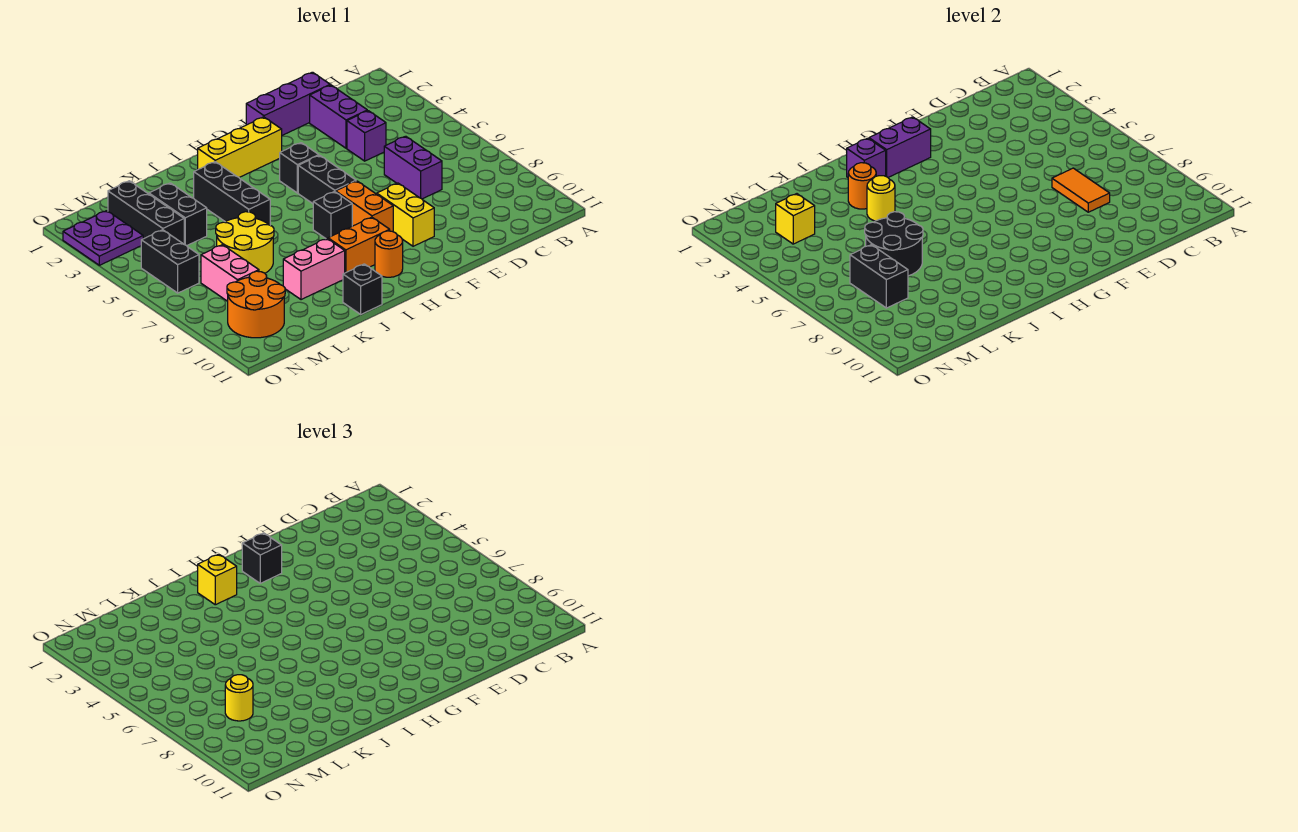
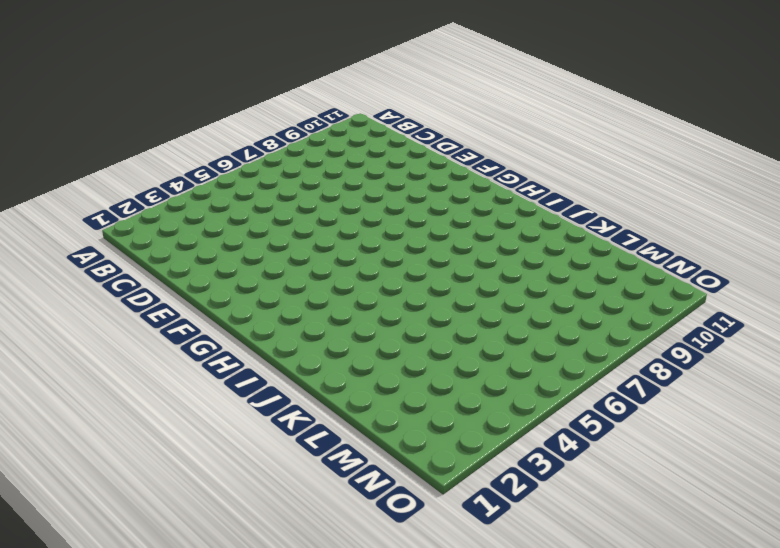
none -> purple brick D1:F1 level 1
none -> purple brick D2:D3 level 1
none -> purple brick D4 level 1
none -> purple brick D6:D7 level 1

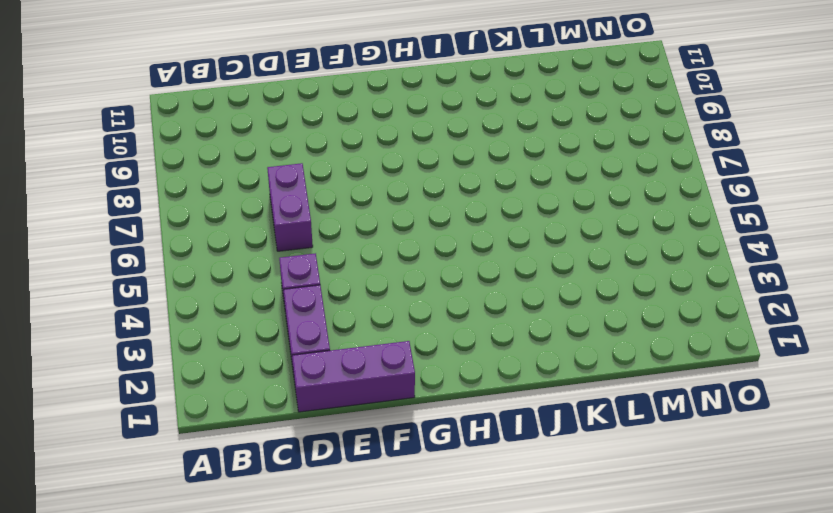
none -> yellow brick F8:F9 level 1
none -> yellow brick G2:I2 level 1
none -> black brick G4 level 1
none -> black brick G5:G6 level 1

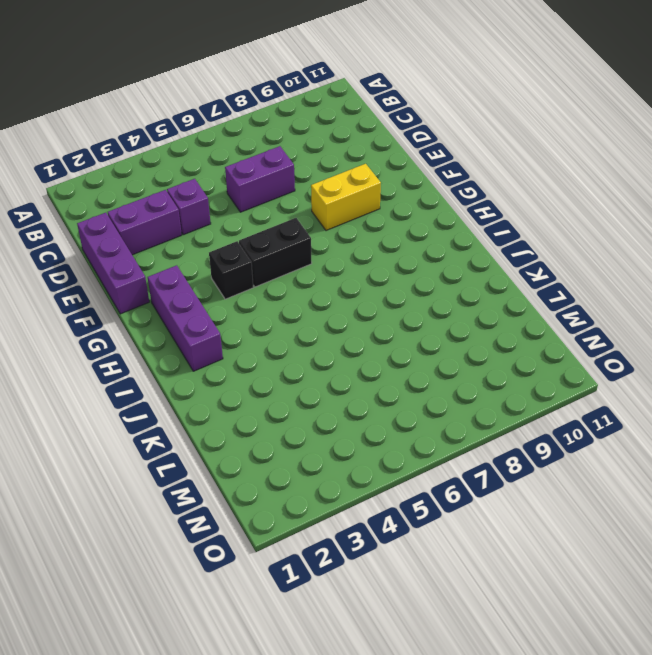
purple brick G2:I2 level 1 -> yellow brick G2:I2 level 1
none -> orange brick G7:G8 level 1
none -> black brick H7 level 1
none -> orange brick H9:I9 level 1
none -> orange round brick H10 level 1

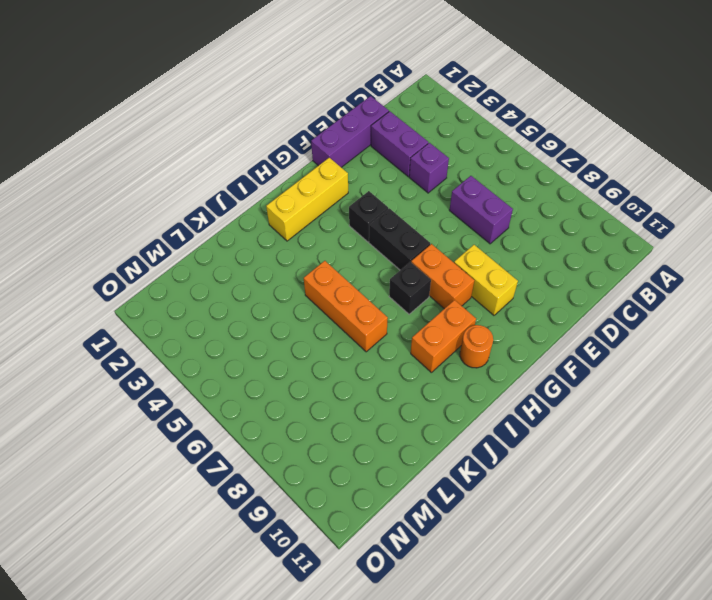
orange brick J5:J7 level 1 -> black brick J3:J5 level 1
none -> pink brick J9:K9 level 1
none -> black brick J11 level 1
none -> yellow round brick K6:L7 level 1
none -> black brick L3:L4 level 1

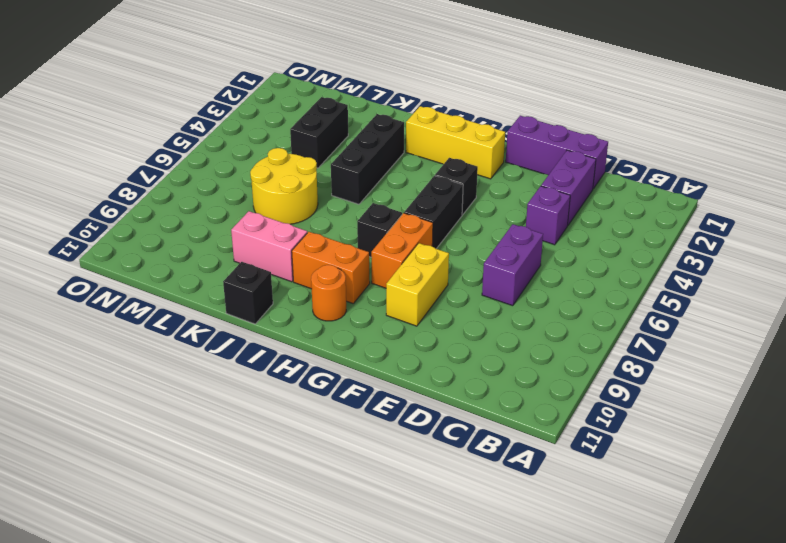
none -> black brick M2:M4 level 1
none -> pink brick M7:M8 level 1
none -> orange round brick M9:N10 level 1
none -> purple plate N2:O3 level 1

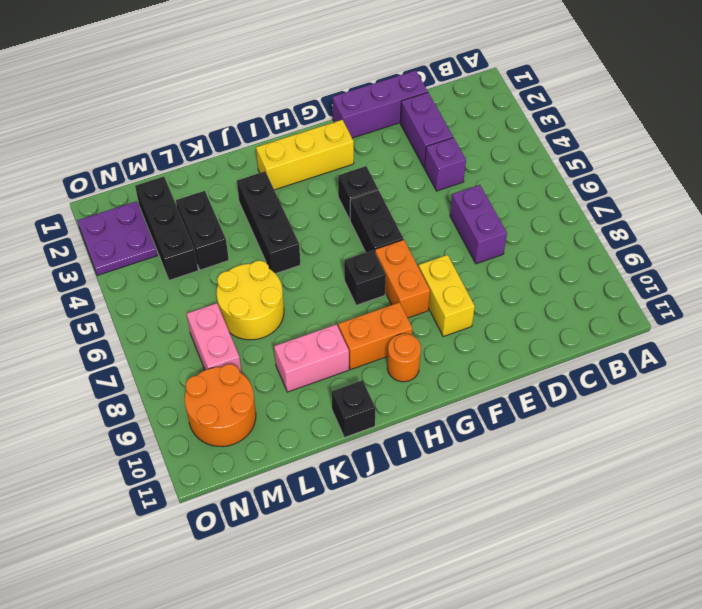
none -> black brick N5:N6 level 1
none -> orange tile D7:D8 level 2
none -> purple brick G2:H2 level 2
none -> purple brick I2 level 2

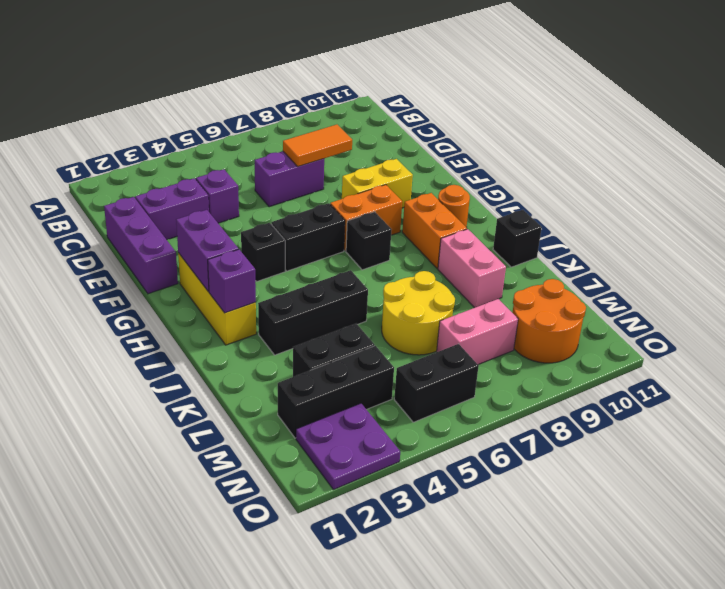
none -> orange round brick J3 level 2
none -> yellow round brick J4 level 2
none -> black round brick K6:L7 level 2
none -> yellow brick M3 level 2

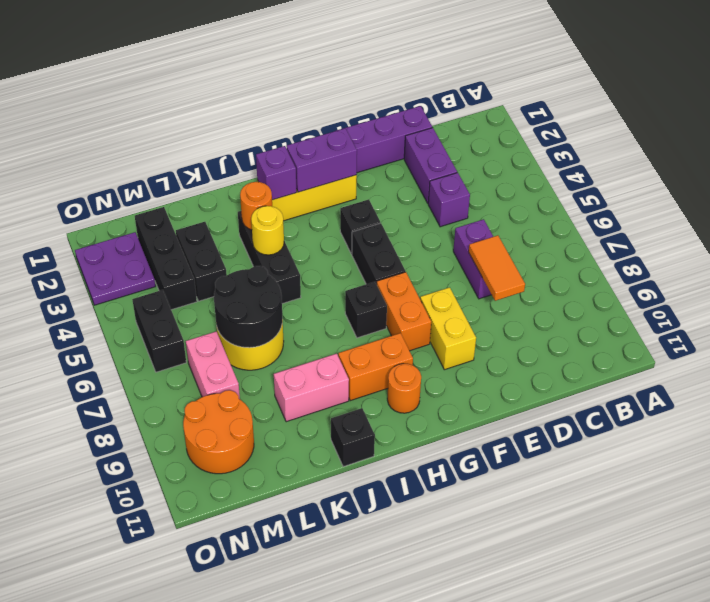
none -> yellow brick M3 level 2
none -> black brick M7:M8 level 2
none -> black brick G2 level 3
none -> yellow brick I2 level 3

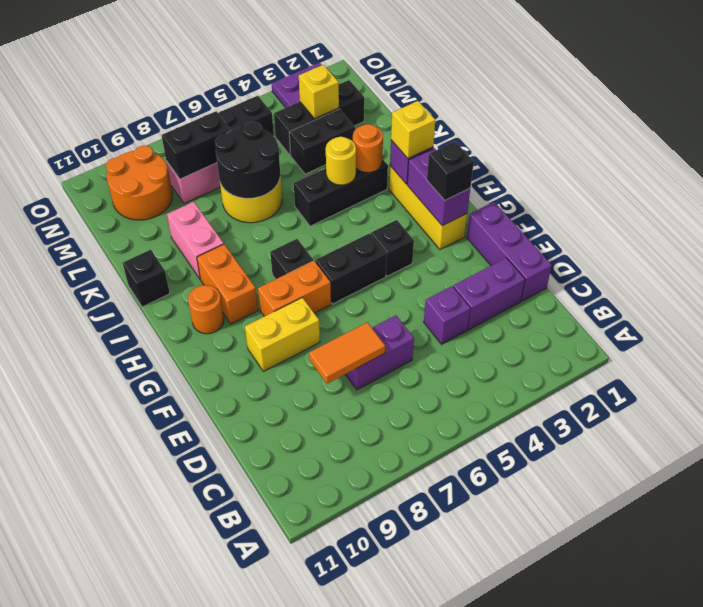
none -> yellow round brick M8 level 3

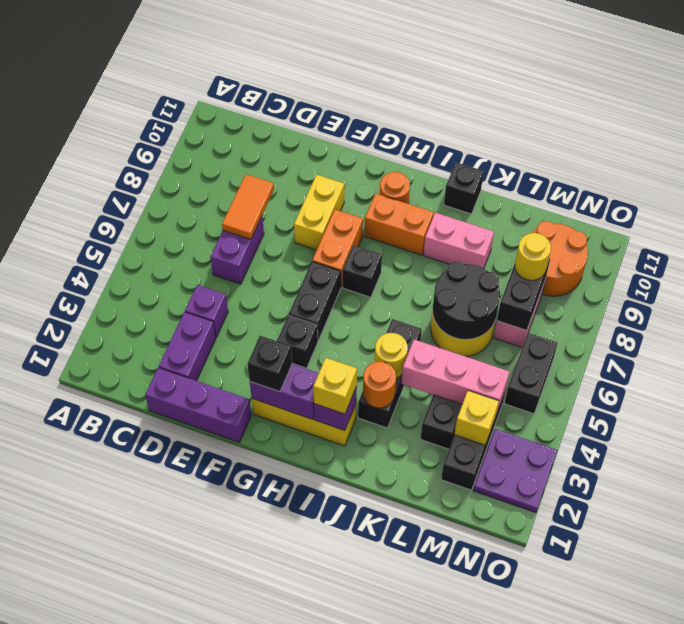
pink brick K4:M4 level 2 -> none

